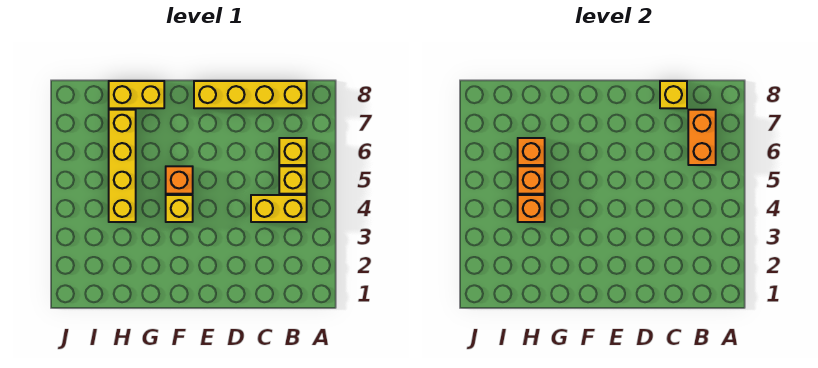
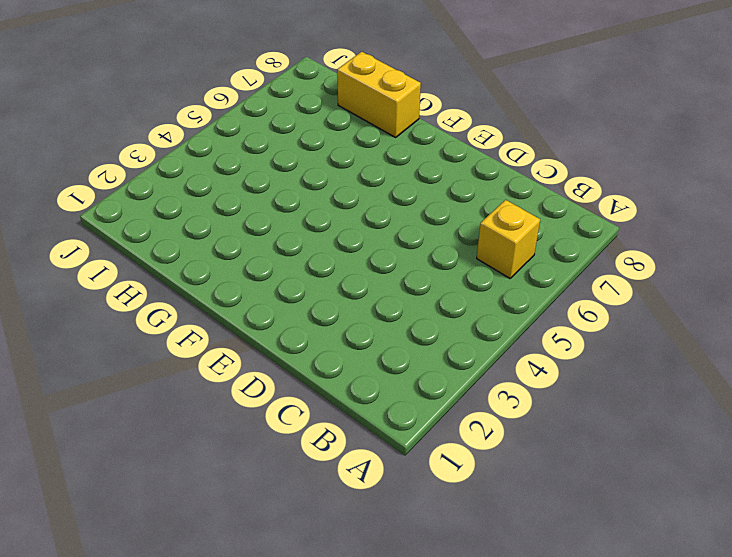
none -> yellow brick B4:C4 level 1
none -> yellow brick B5 level 1
none -> yellow brick B8:E8 level 1

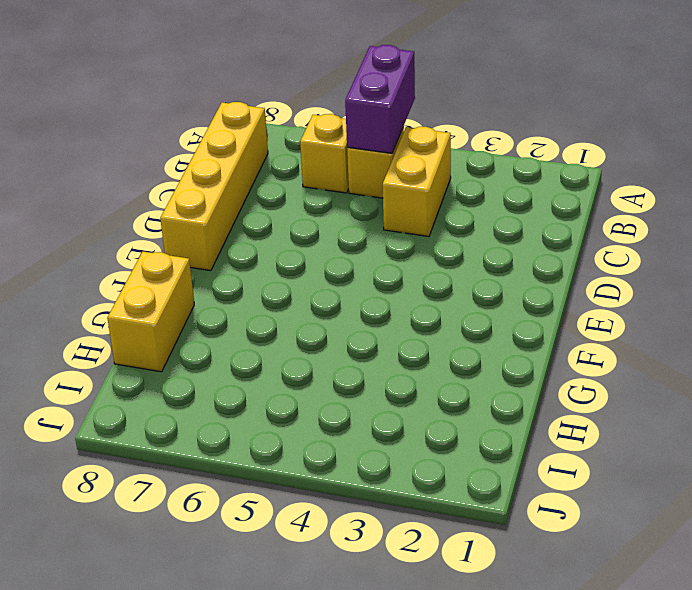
purple brick A5:B5 level 2 -> none
none -> yellow brick F4 level 1
none -> orange brick F5 level 1
none -> yellow brick H4:H7 level 1

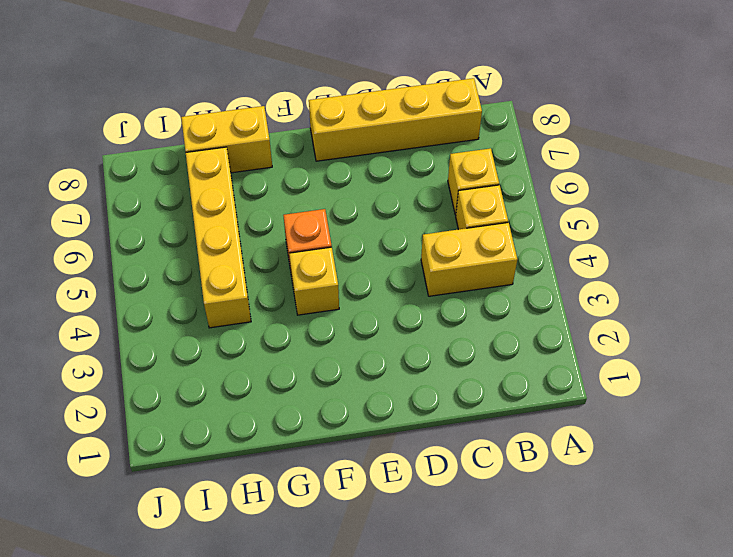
none -> orange brick B6:B7 level 2
none -> yellow brick C8 level 2
none -> orange brick H4 level 2

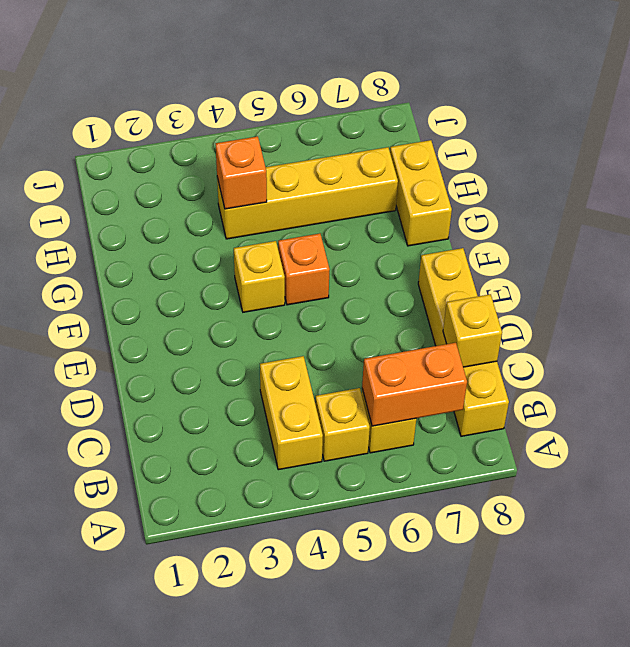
none -> orange brick H5 level 2
none -> orange brick H6 level 2

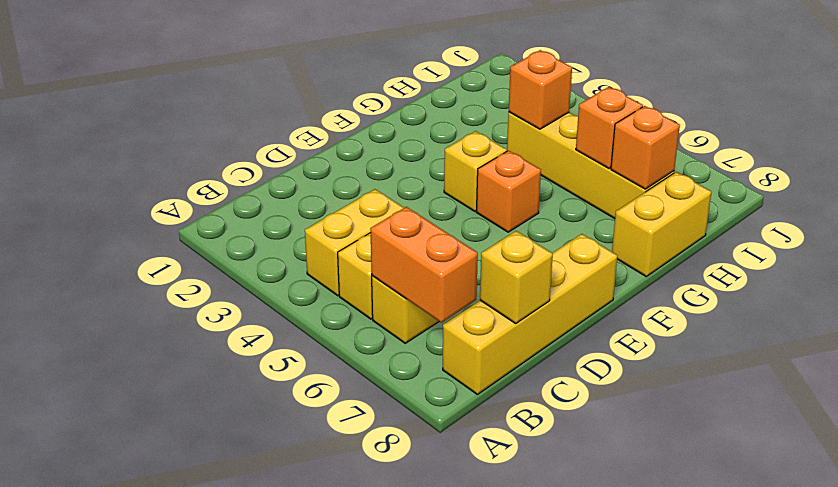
orange brick H7 level 2 -> orange brick H5 level 2

